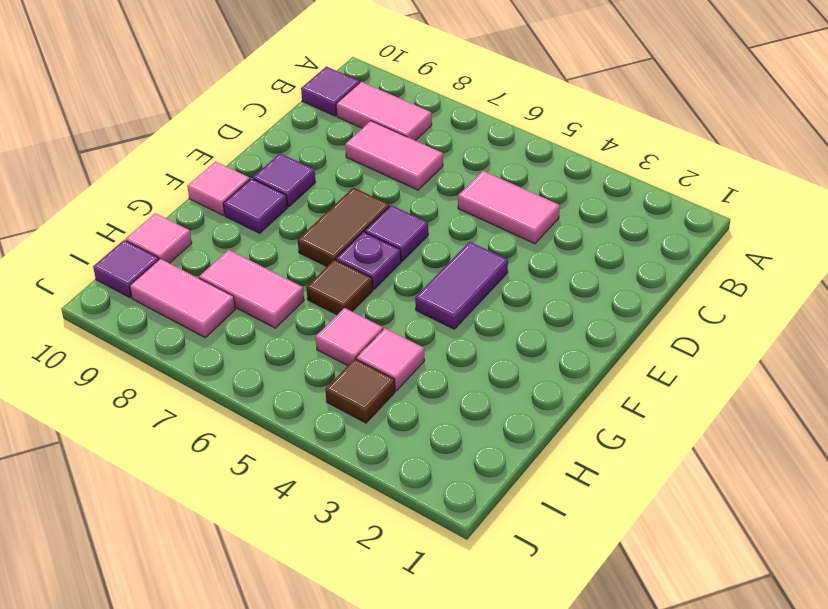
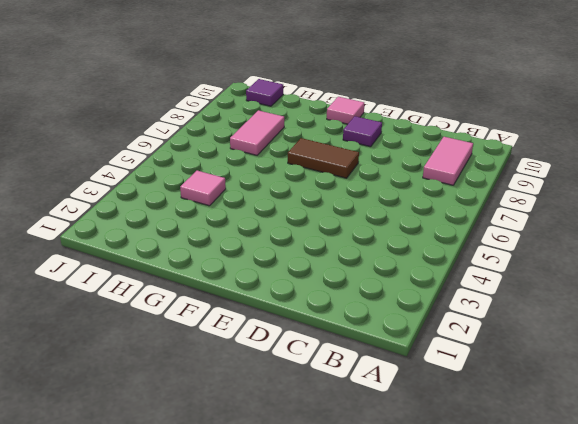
none -> purple tile B10 level 1
none -> pink tile C4:C5 level 1
none -> pink tile C7:C8 level 1

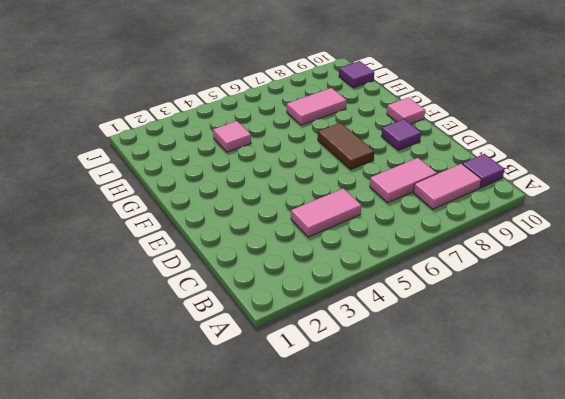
none -> purple tile E4:F4 level 1
none -> purple tile E6 level 1
none -> purple plate F6 level 1

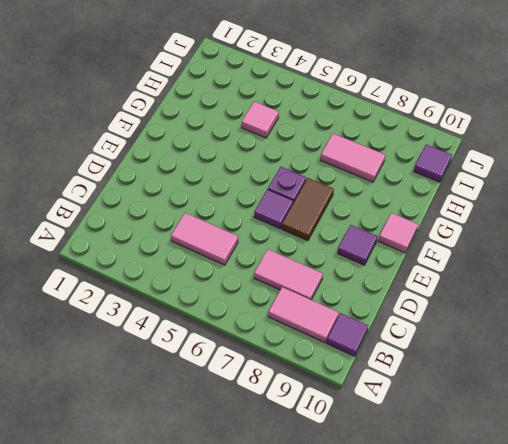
none -> purple tile E4:F4 level 1
none -> purple tile F9 level 1
none -> brown tile G6 level 1

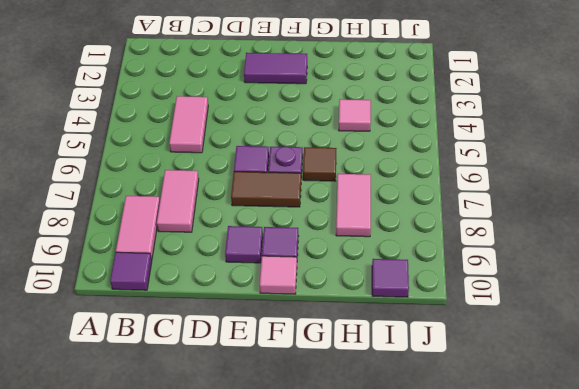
purple tile E2:F2 level 1 -> purple tile E4:F4 level 1
none -> pink tile H5 level 1
none -> pink tile H10 level 1
none -> brown tile I4 level 1

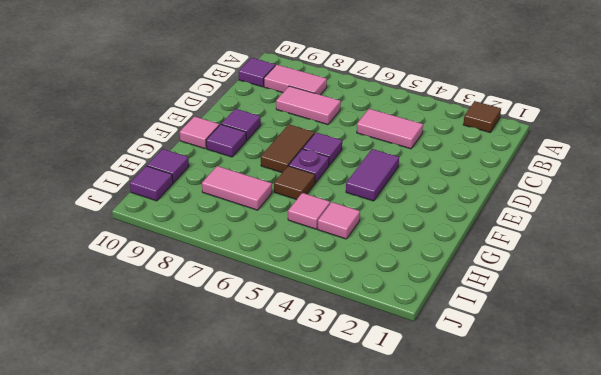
brown tile A2 level 1 -> brown tile I4 level 1
purple tile H10 level 1 -> pink tile H10 level 1
none -> pink tile I8:I9 level 1

